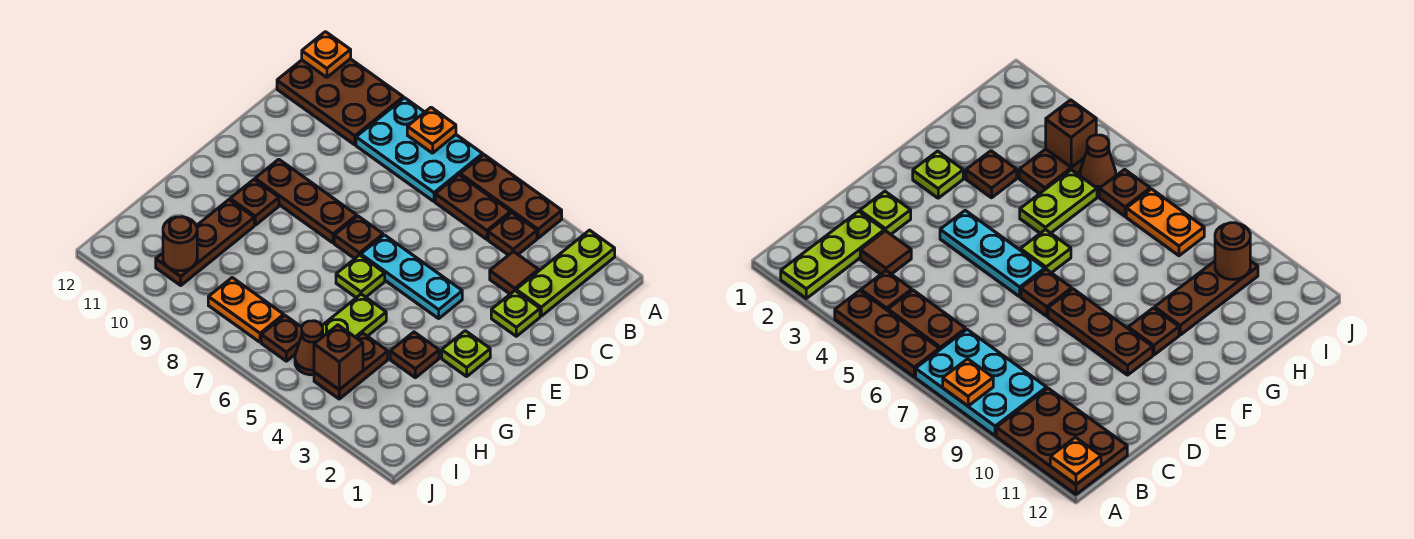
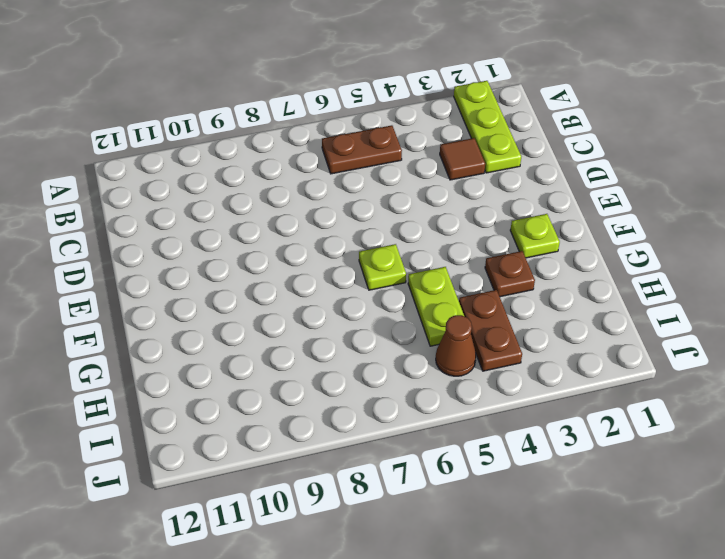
none -> brown plate A4:A6 level 1
none -> cyan plate A7:B9 level 1
none -> brown plate A10:B12 level 1

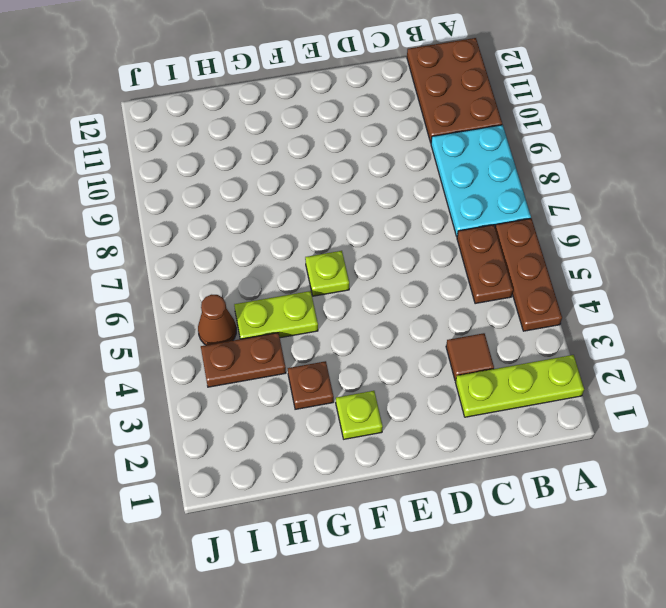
none -> brown plate B4 level 1
none -> lime plate D2 level 1
none -> cyan plate E4:E6 level 1

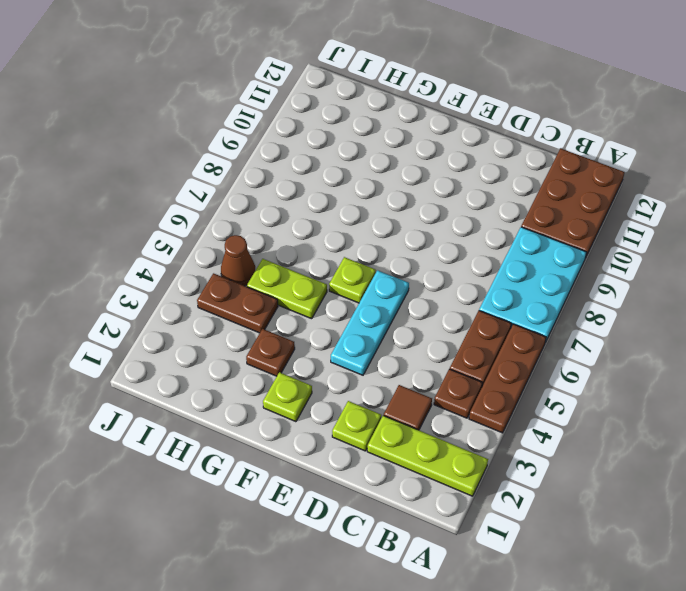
none -> brown plate E7 level 1
none -> brown plate E8:E10 level 1
none -> brown plate F10 level 1

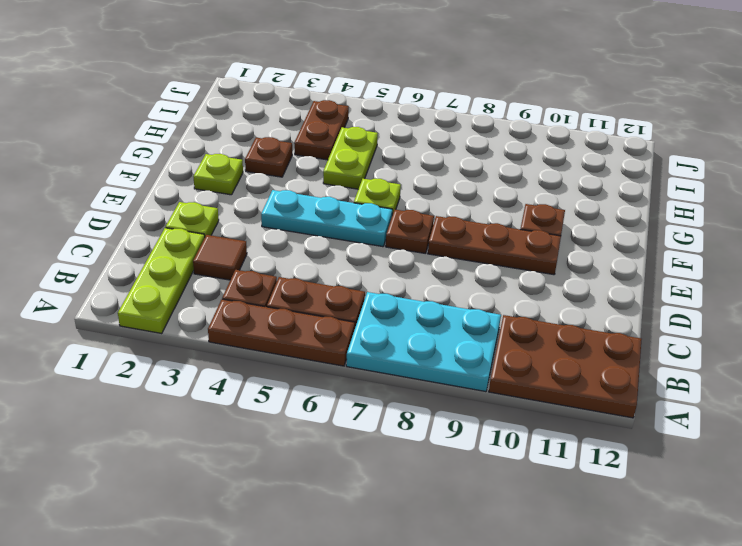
none -> brown plate G10:I10 level 1
none -> brown cone I5 level 1
none -> brown plate I6 level 1

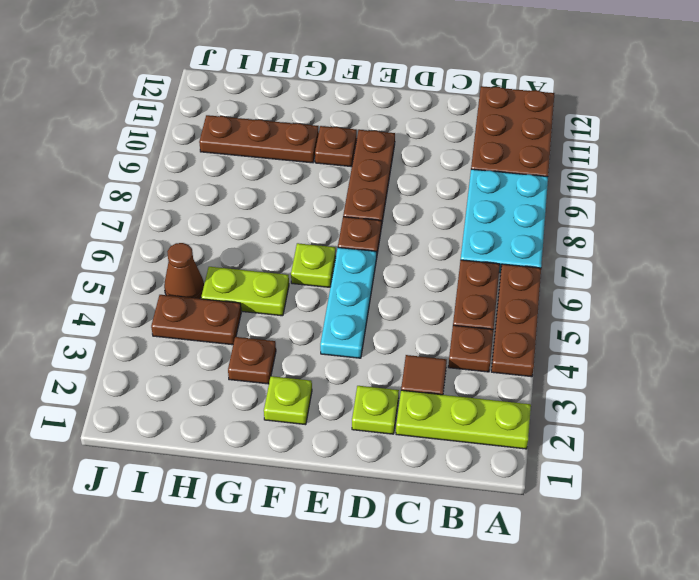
none -> brown plate I6 level 1
none -> orange plate I7:I8 level 1
none -> orange plate A8 level 2

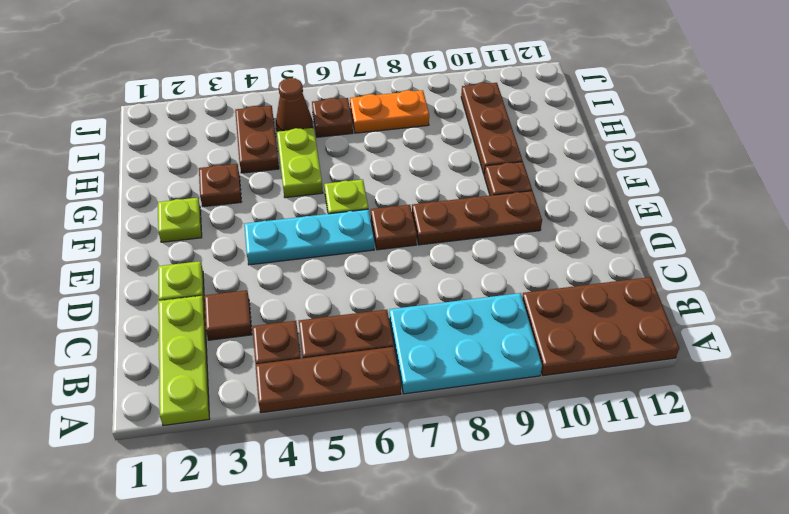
none -> orange plate A8 level 2
none -> orange plate A12 level 2
none -> brown brick I4 level 2

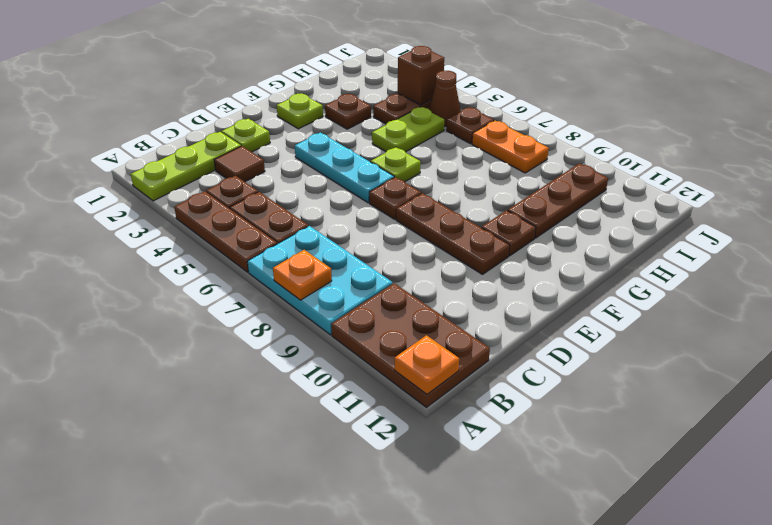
none -> brown round brick I10 level 2

